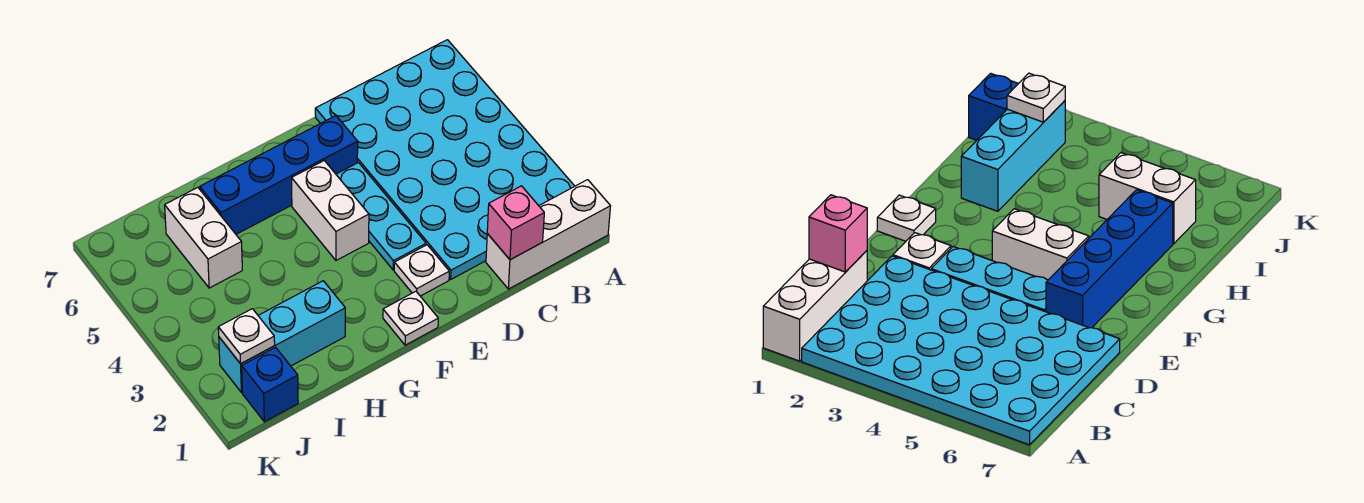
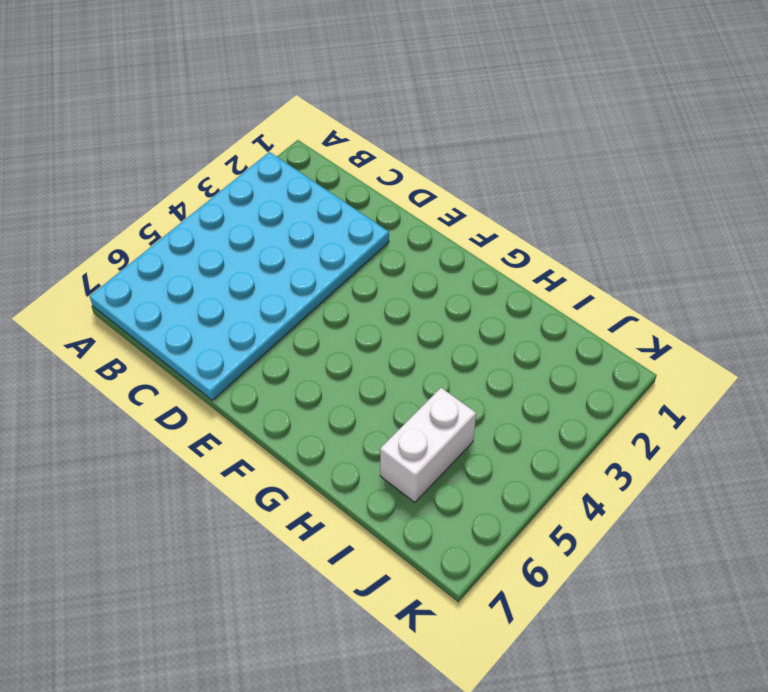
none -> white brick A1:C1 level 1
none -> white plate E2 level 1
none -> cyan plate E3:E5 level 1

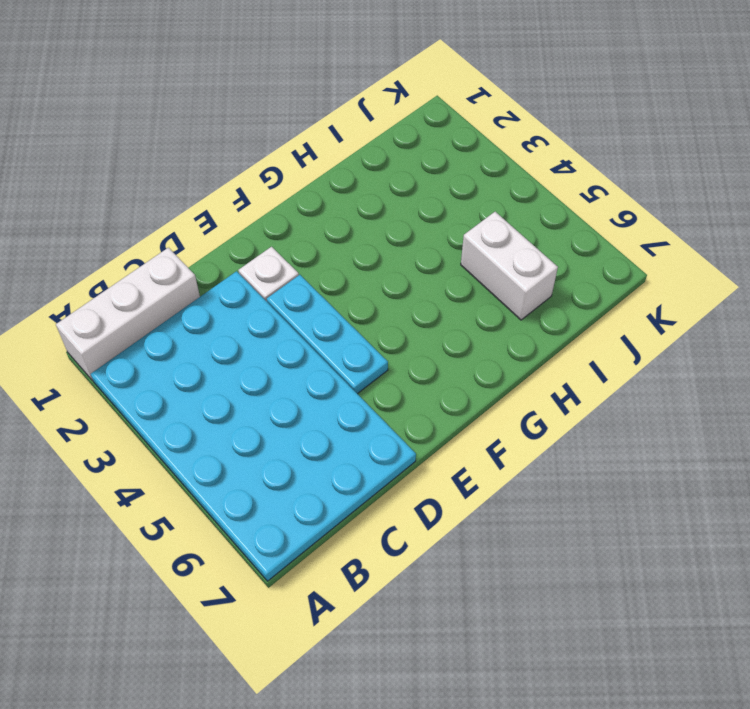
none -> blue brick E6:H6 level 1
none -> white plate F1 level 1
none -> white brick F4:F5 level 1

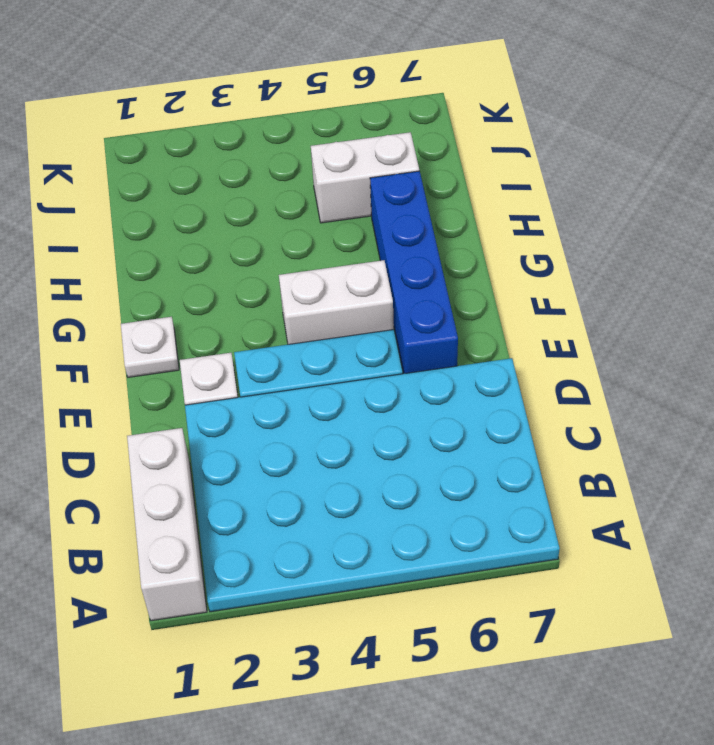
none -> cyan brick H2:J2 level 1
none -> blue brick J1 level 1
none -> pink brick C1 level 2

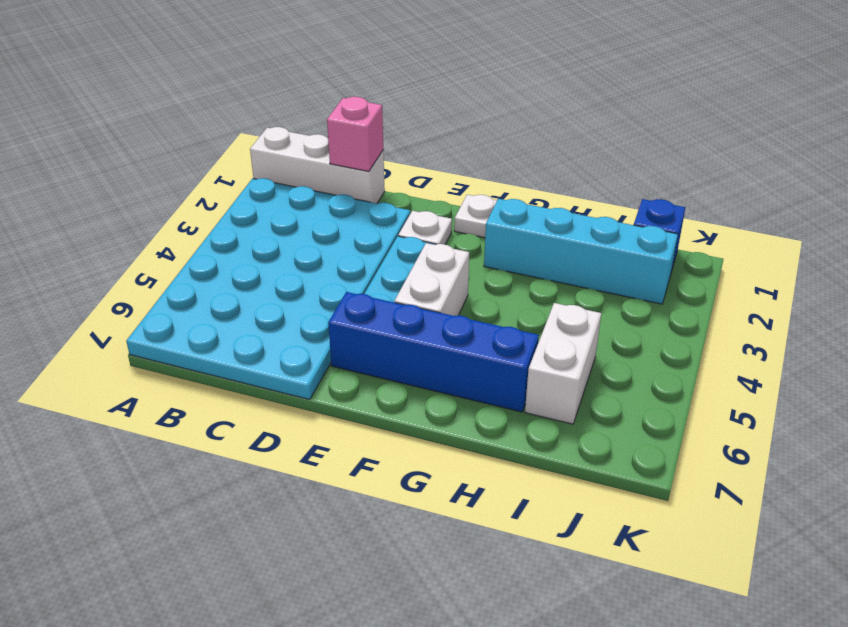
cyan brick G2:J2 level 1 -> cyan brick H2:J2 level 1
none -> white plate J2 level 2

